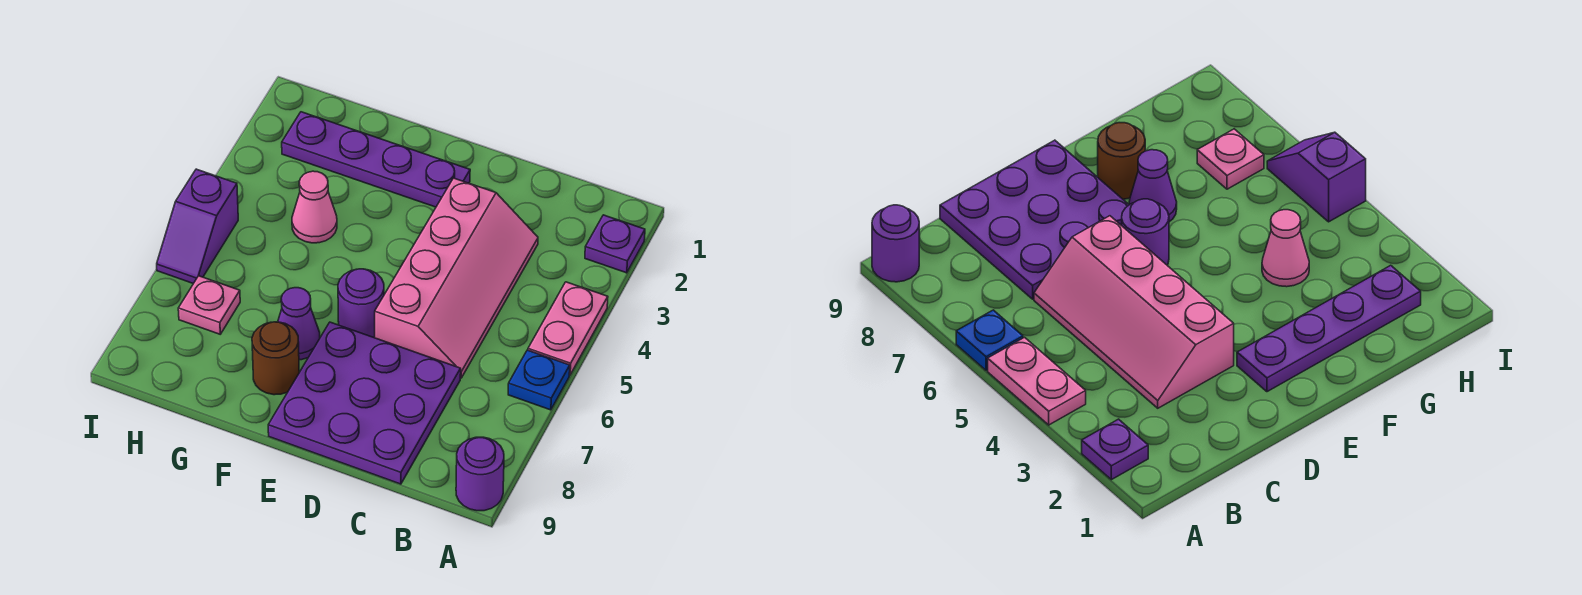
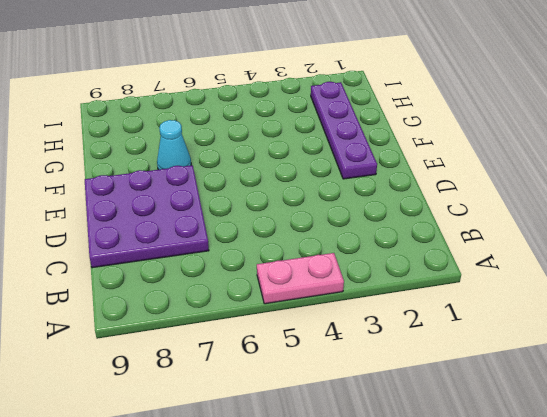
cyan cone F7 level 1 -> purple cone F7 level 1
none -> purple plate A2 level 1
none -> blue plate A6 level 1
none -> purple round brick A9 level 1

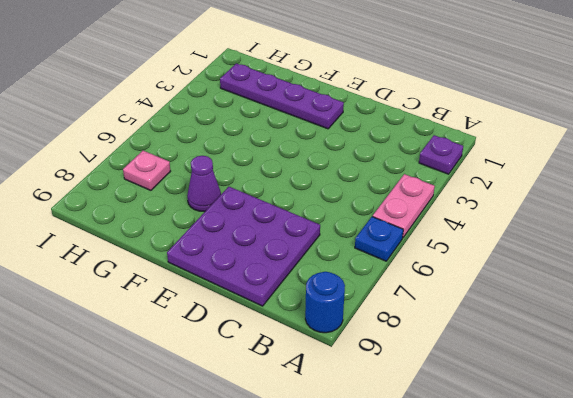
blue round brick A9 level 1 -> purple round brick A9 level 1
none -> pink slope C3:D6 level 1 top D
none -> purple round brick E6 level 1
none -> brown round brick F8 level 1

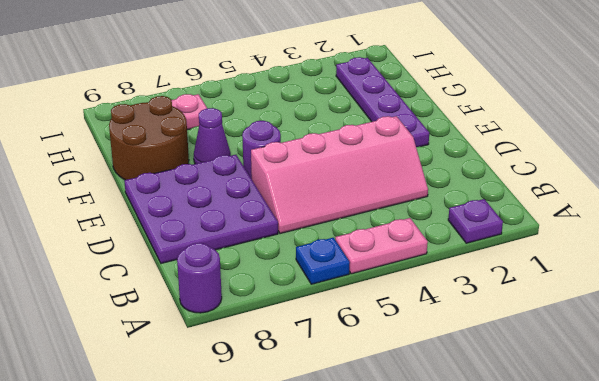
brown round brick F8:G9 level 1 -> brown round brick F8 level 1
none -> pink cone G4 level 1
none -> purple slope I5:I6 level 1 top 5

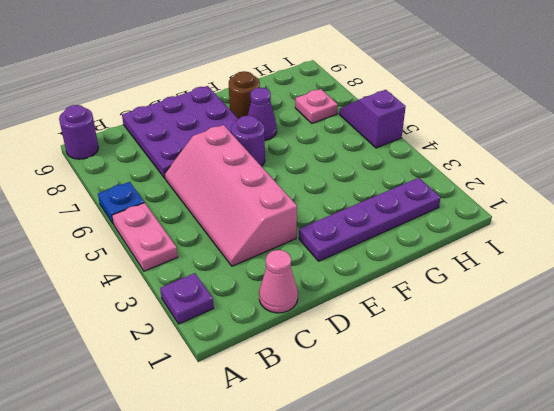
pink cone C1 level 1 -> pink cone G4 level 1

